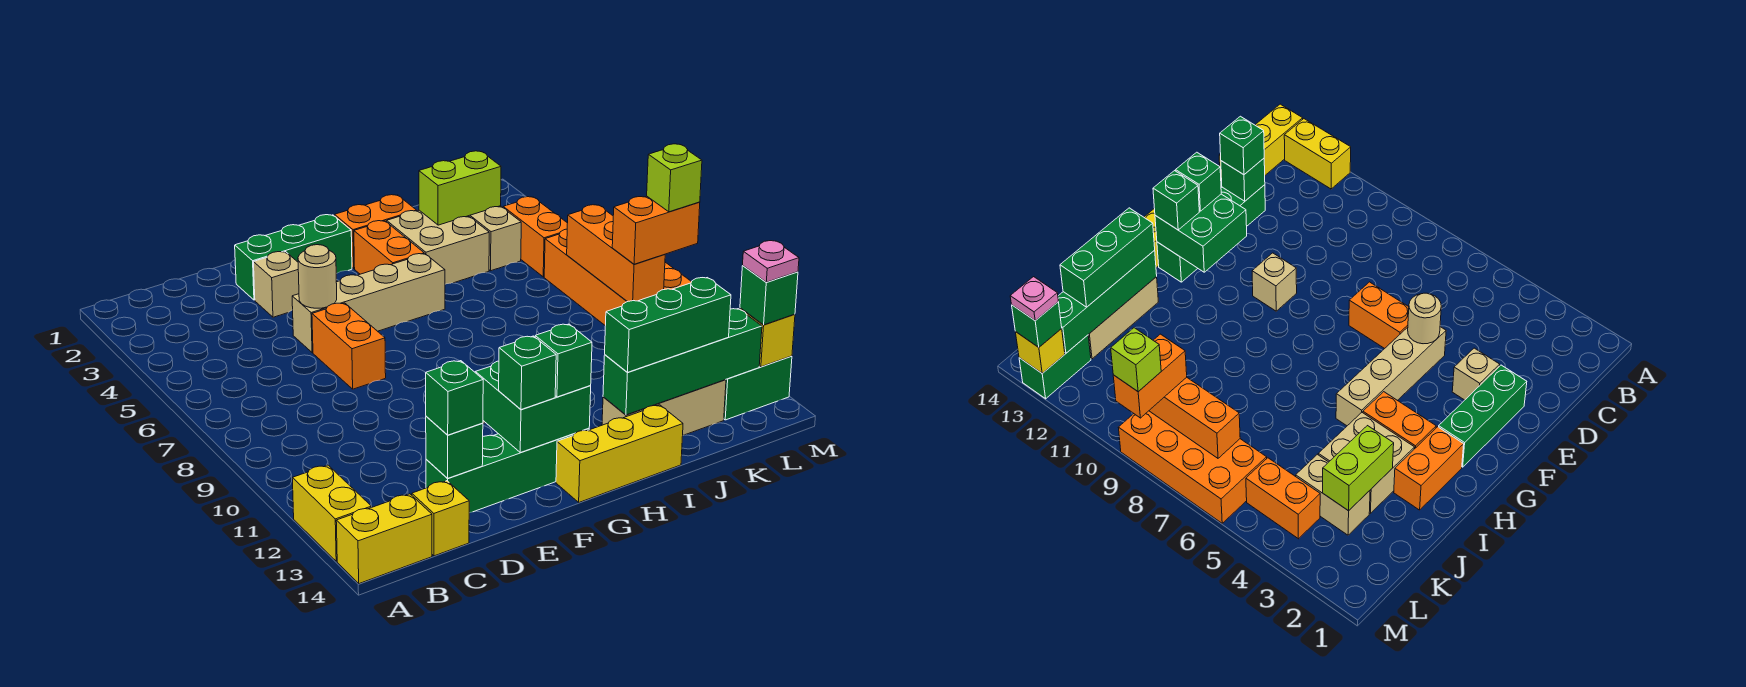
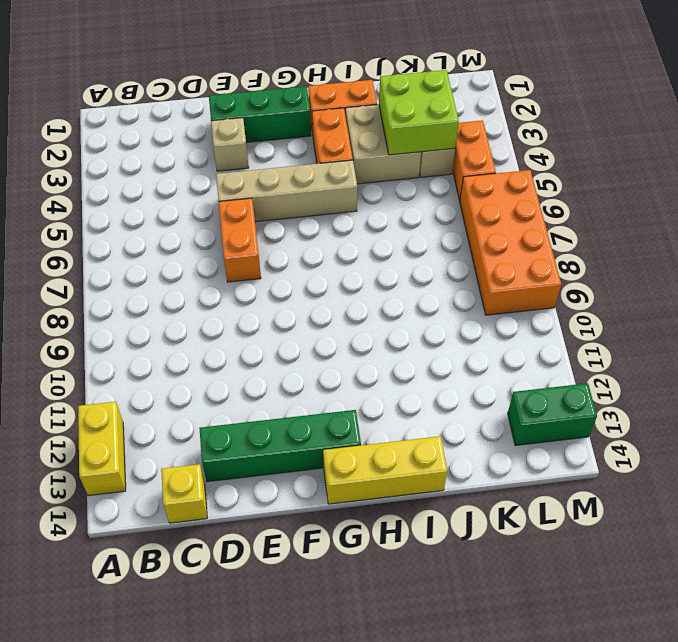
lime brick J3:K4 level 2 -> lime brick J3:K3 level 2
none -> yellow brick A14:B14 level 1
none -> tan brick F10 level 1
none -> tan brick I13:K13 level 1
none -> green brick D13 level 2

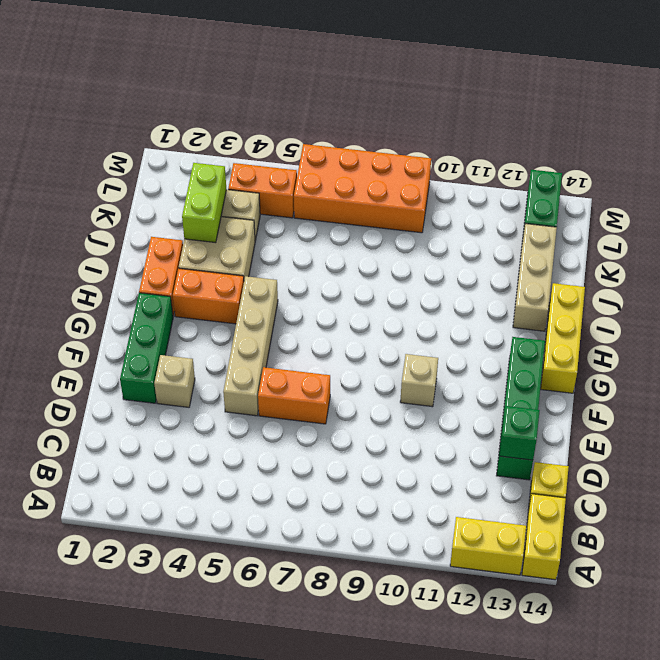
none -> tan round brick E5 level 2
none -> green brick F12:G13 level 2
none -> green brick I13:L13 level 2
none -> orange brick L7:L9 level 2

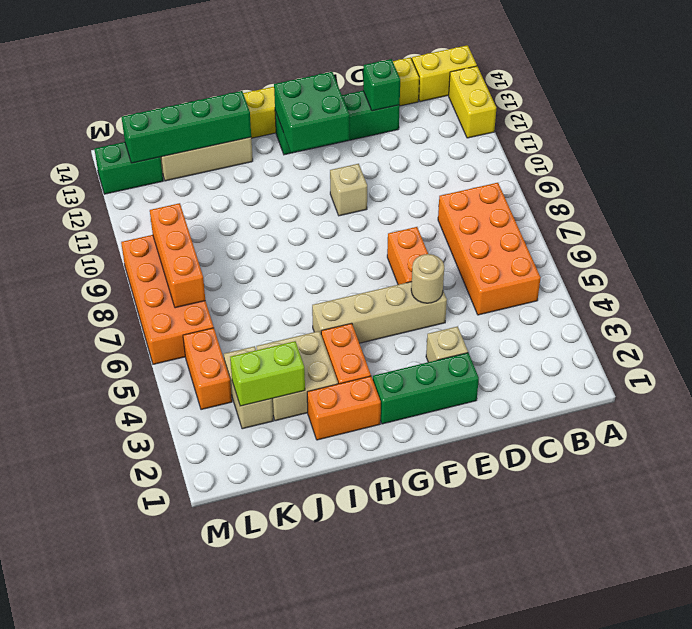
orange brick B5:C8 level 1 -> none
none -> yellow brick M13 level 2
none -> green brick D13 level 3
none -> green brick F13 level 3
none -> green brick G13 level 3

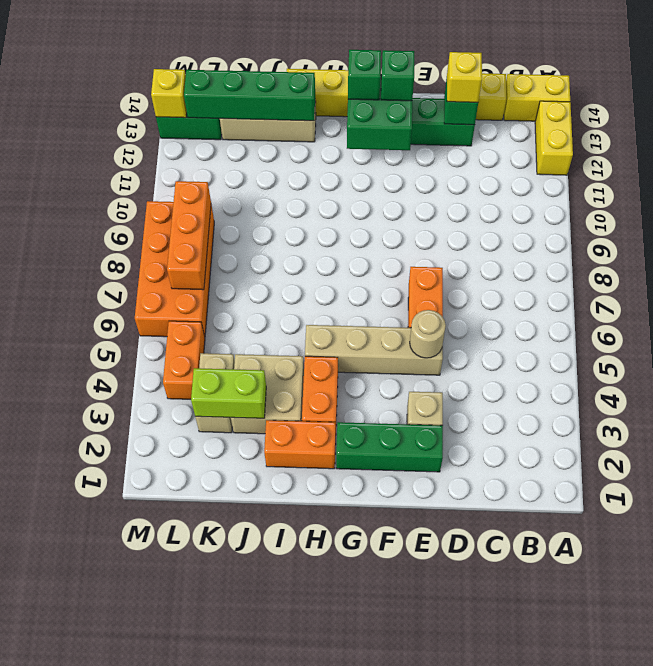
yellow brick D13 level 3 -> green brick D13 level 3
none -> tan brick F10 level 1
none -> green brick I13:K13 level 3
none -> orange brick L9:M9 level 3
none -> green brick M13 level 3

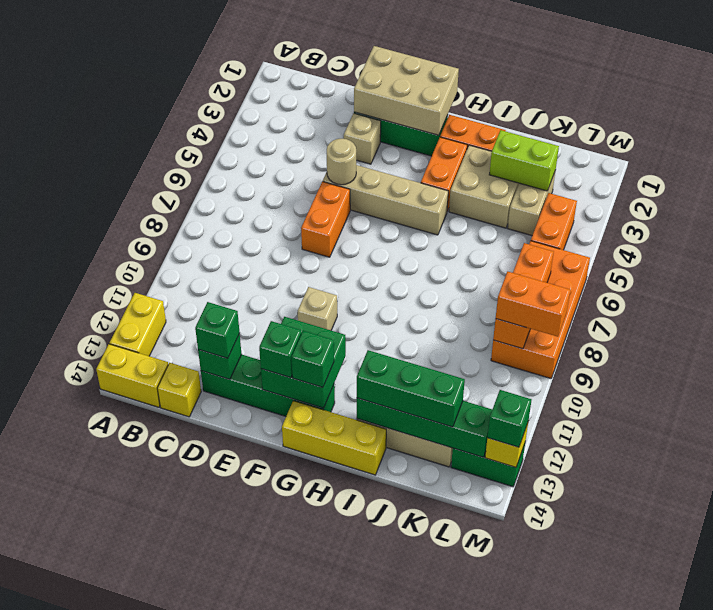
tan brick E1:G2 level 2 -> none
none -> lime brick M9 level 4
none -> pink plate M13 level 4

